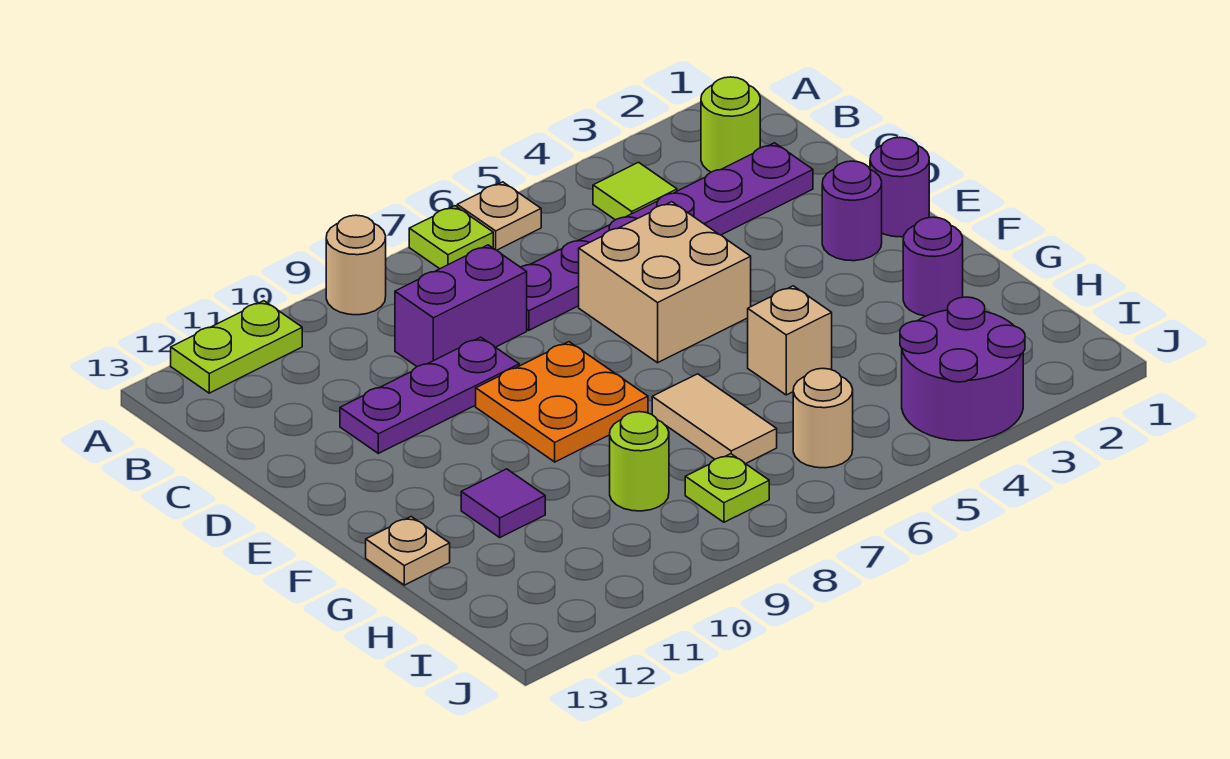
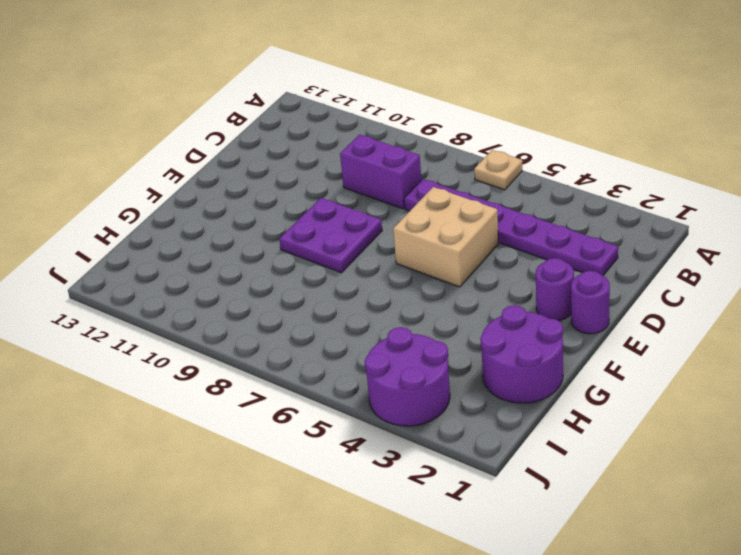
purple plate E8:F9 level 1 -> orange plate E8:F9 level 1
purple round brick G1:H2 level 1 -> purple round brick G2 level 1
none -> lime plate A7 level 1
none -> tan round brick A9 level 1
none -> lime plate A11:A12 level 1

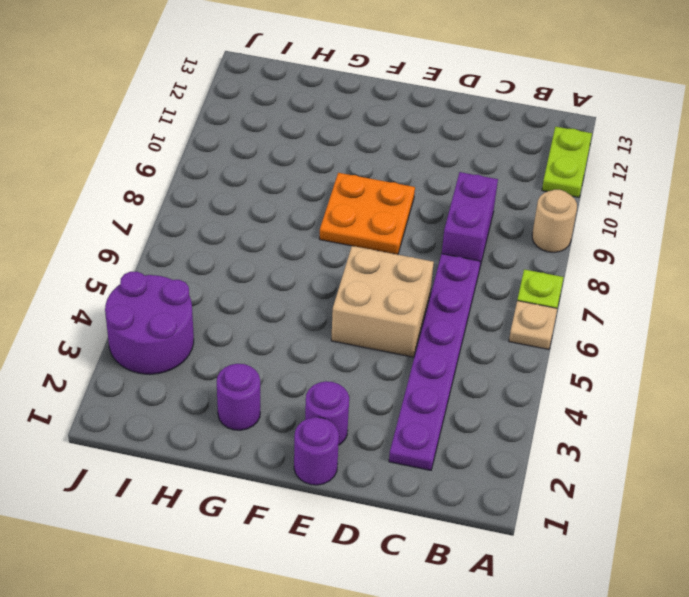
none -> lime round brick B2 level 1
none -> lime tile B4 level 1
none -> purple plate D9:D11 level 1

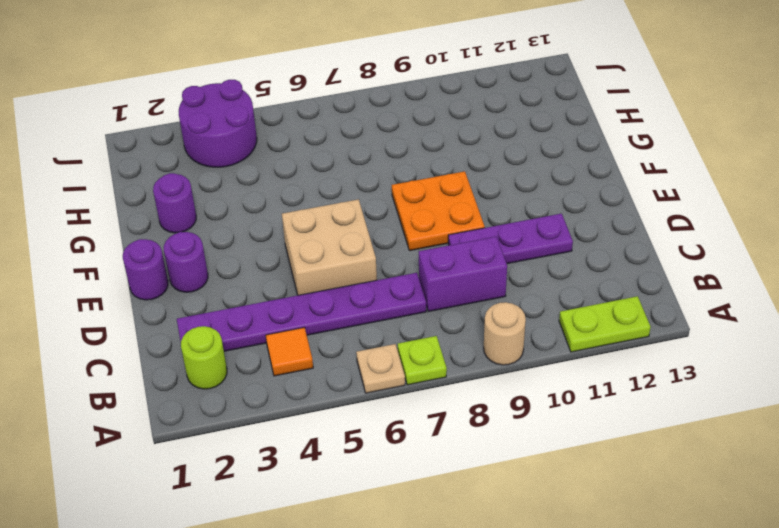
orange tile B4 level 1 -> lime tile B4 level 1
none -> tan brick G5 level 1
none -> tan tile G7:H7 level 1
none -> purple tile G11 level 1

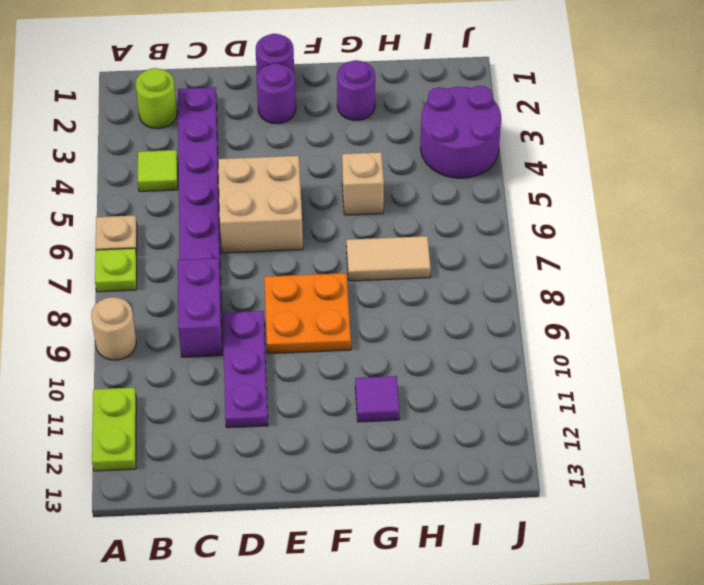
none -> tan plate G13 level 1
none -> lime round brick H9 level 1
none -> tan round brick I6 level 1

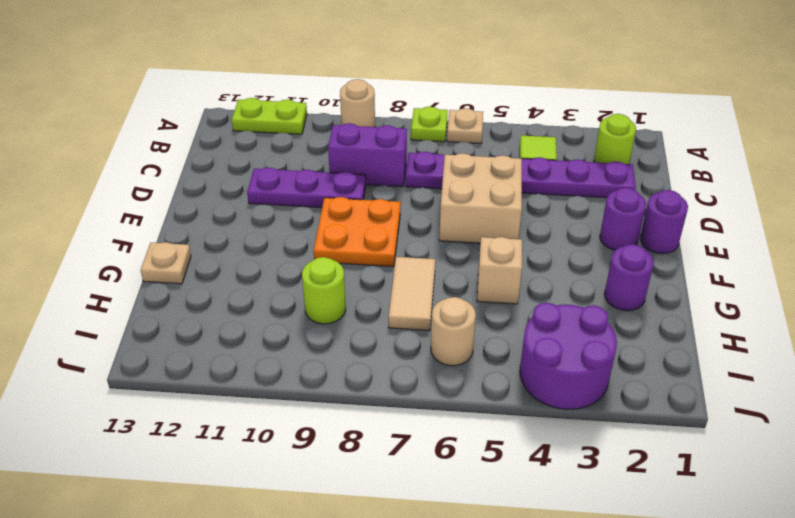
none -> purple tile G11 level 1
none -> lime plate I8 level 1

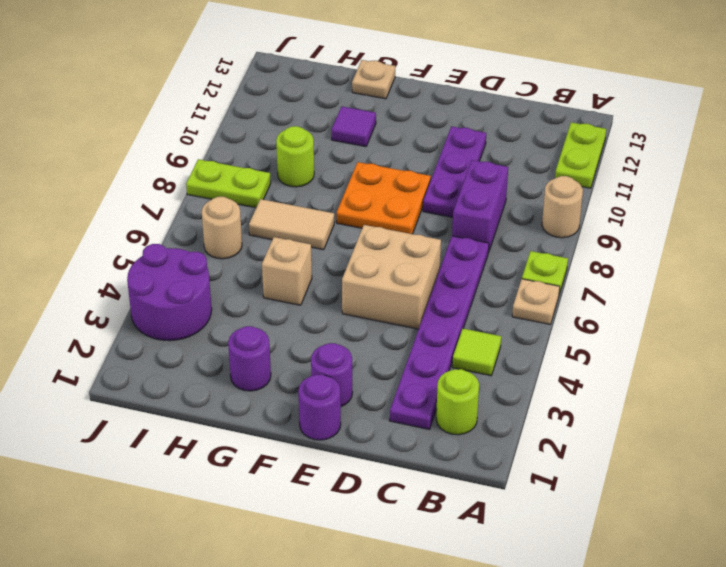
lime plate I8:J8 level 1 -> lime plate I8 level 1

